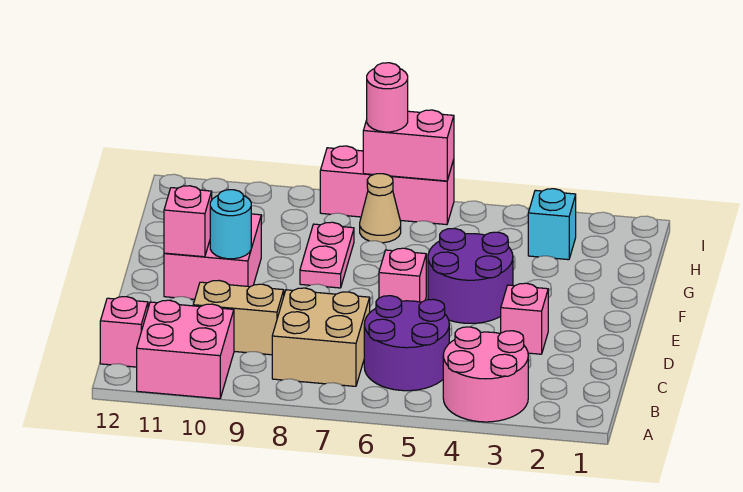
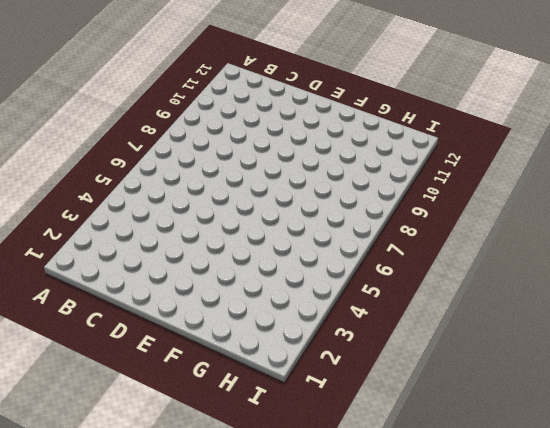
none -> pink round brick A3:B4 level 1
none -> pink brick A10:B11 level 1
none -> purple round brick B5:C6 level 1

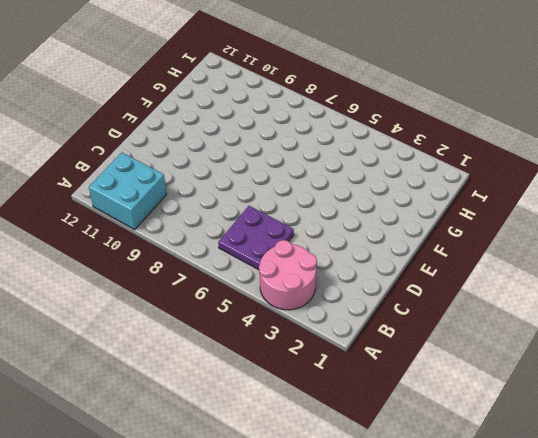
cyan brick A10:B11 level 1 -> pink brick A10:B11 level 1
purple plate B5:C6 level 1 -> purple round brick B5:C6 level 1
none -> tan brick B7:C8 level 1
none -> pink brick B12 level 1
none -> tan brick C9:C10 level 1

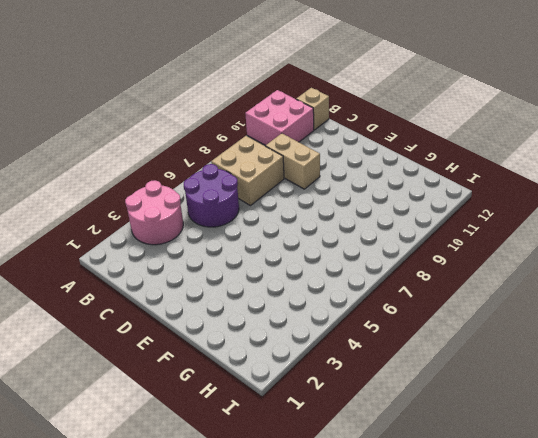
tan brick B12 level 1 -> pink brick B12 level 1
tan brick C9:D9 level 1 -> tan brick C9:C10 level 1
none -> pink brick D3 level 1
none -> purple round brick E4:F5 level 1
none -> pink brick E6 level 1

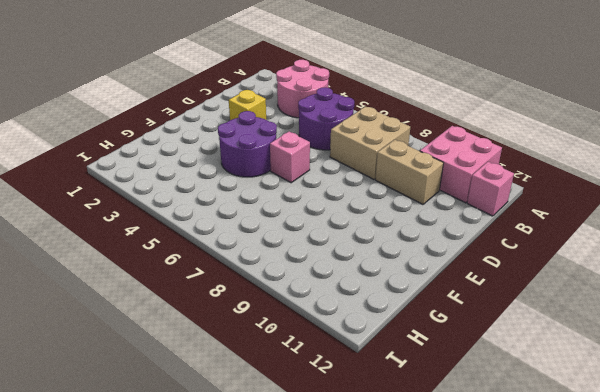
yellow brick D3 level 1 -> pink brick D3 level 1
none -> pink brick E10:F11 level 1
none -> pink plate F8:G8 level 1
none -> cyan brick H3 level 1

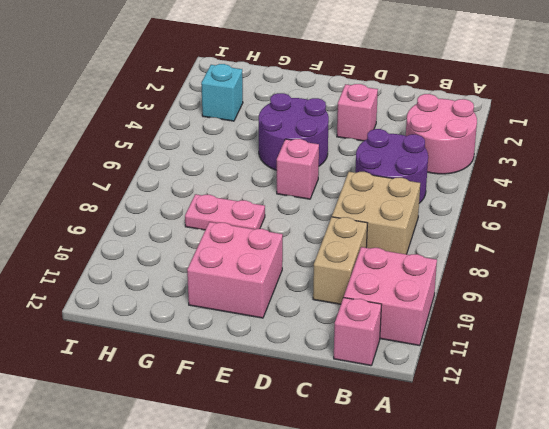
none -> tan cone H7 level 1
none -> pink brick I6:I8 level 1
none -> cyan round brick E10 level 2

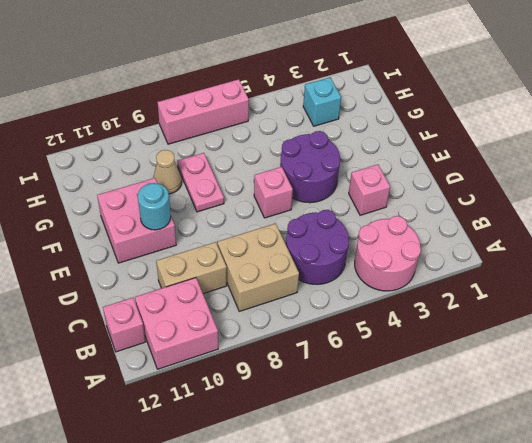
tan cone G9 level 1 -> tan cone H7 level 1
none -> pink brick E11 level 2
none -> pink brick I6:I7 level 2
none -> pink round brick I7 level 3

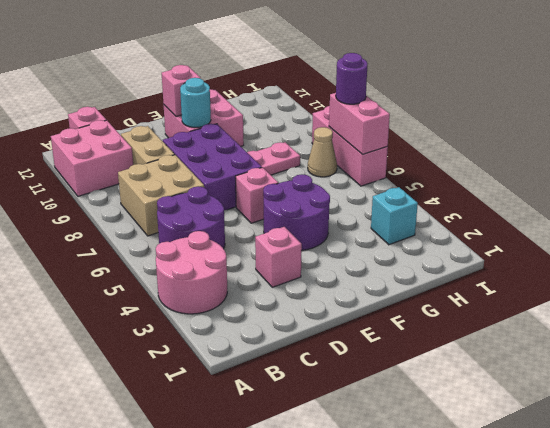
purple brick D7:E9 level 1 -> none
purple round brick I7 level 3 -> pink round brick I7 level 3

